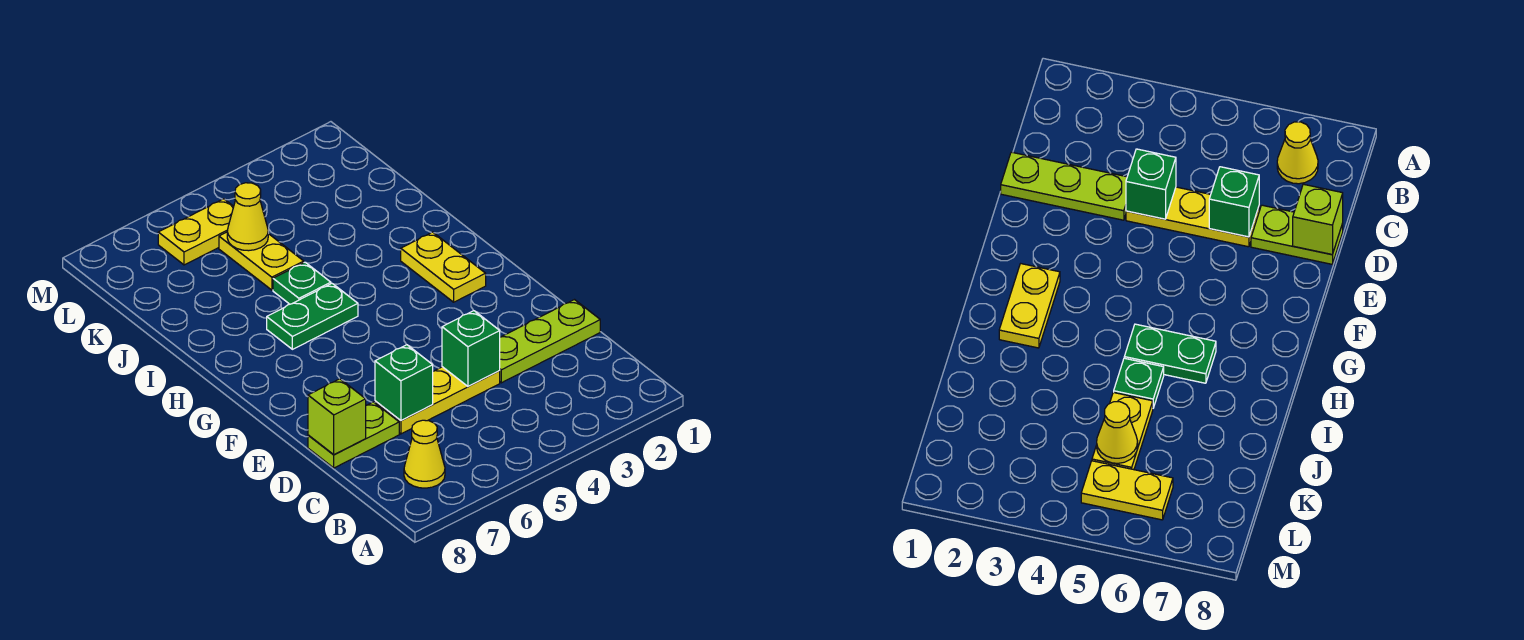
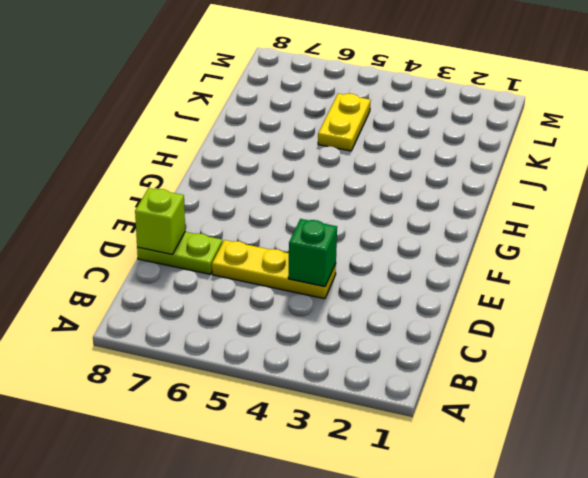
none -> yellow cone B7 level 1
none -> lime plate D1:D3 level 1
none -> yellow plate G2:H2 level 1

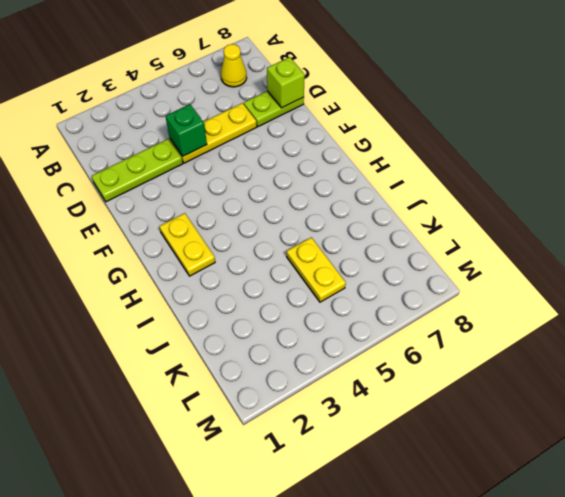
none -> green plate H5:H6 level 1
none -> green plate I5 level 1
none -> yellow plate L5:L6 level 1

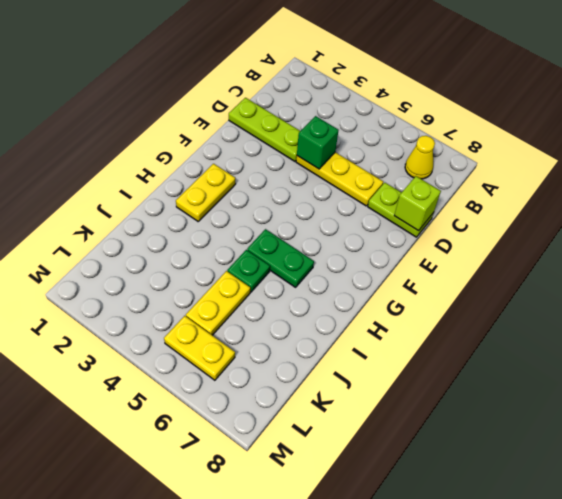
none -> green brick D6 level 2
none -> yellow cone K5 level 2

